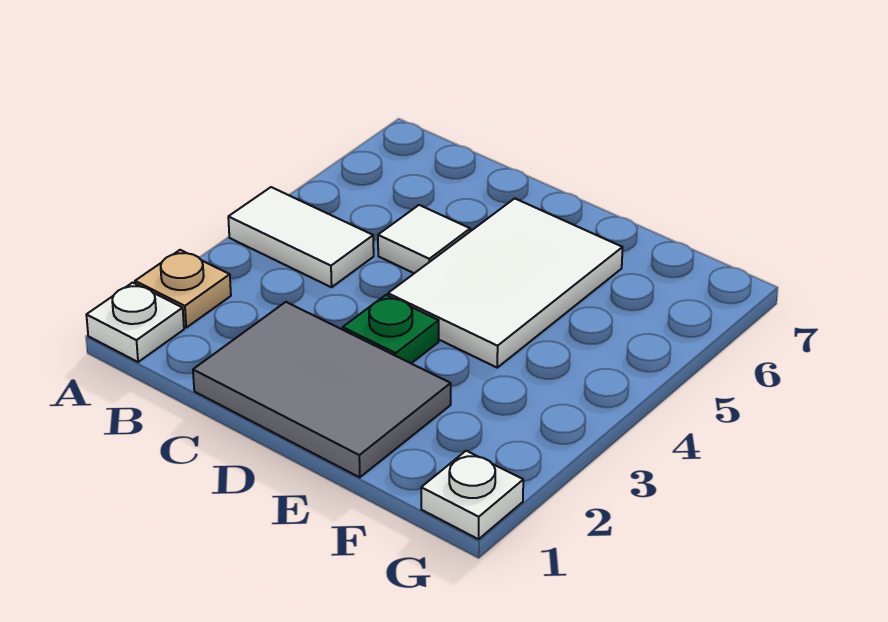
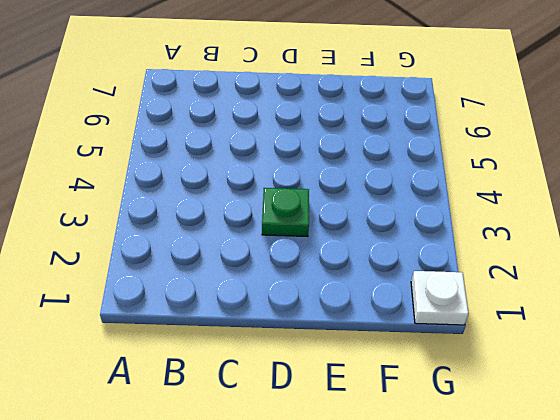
none -> white plate A1 level 1
none -> tan plate A2 level 1

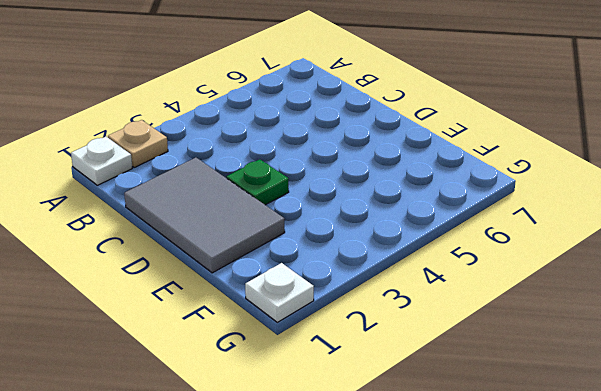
none -> white tile A4:B4 level 1
none -> white tile C5 level 1

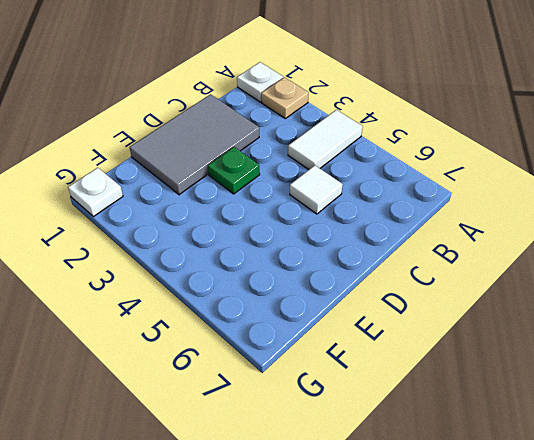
none -> white tile D4:E6 level 1

